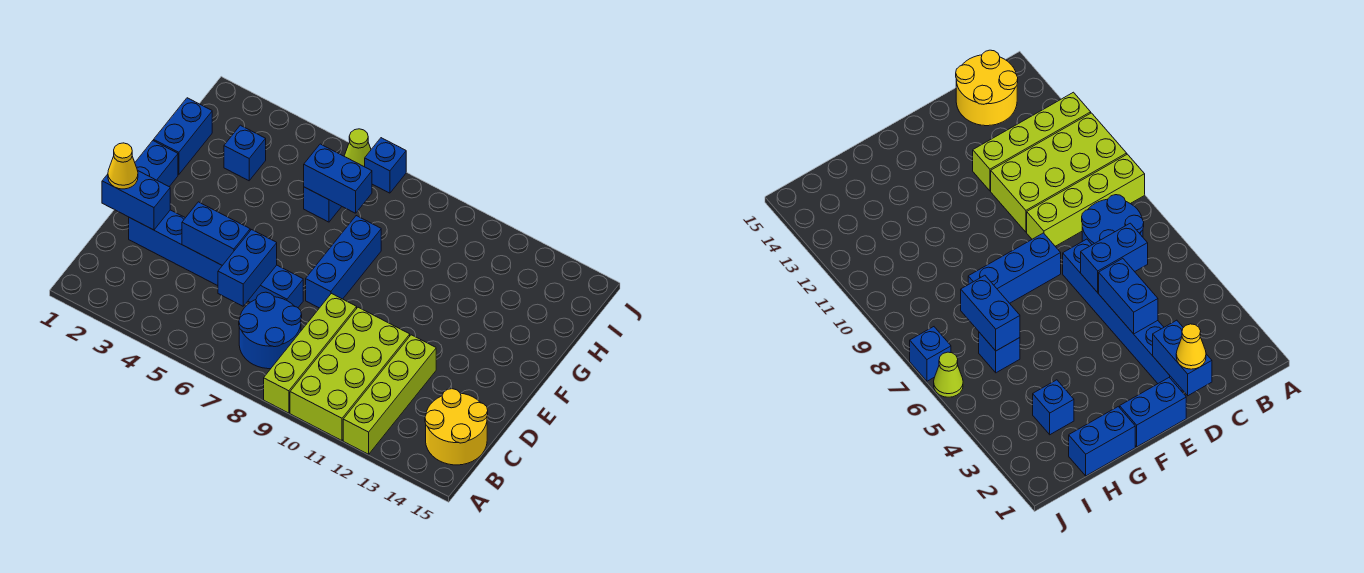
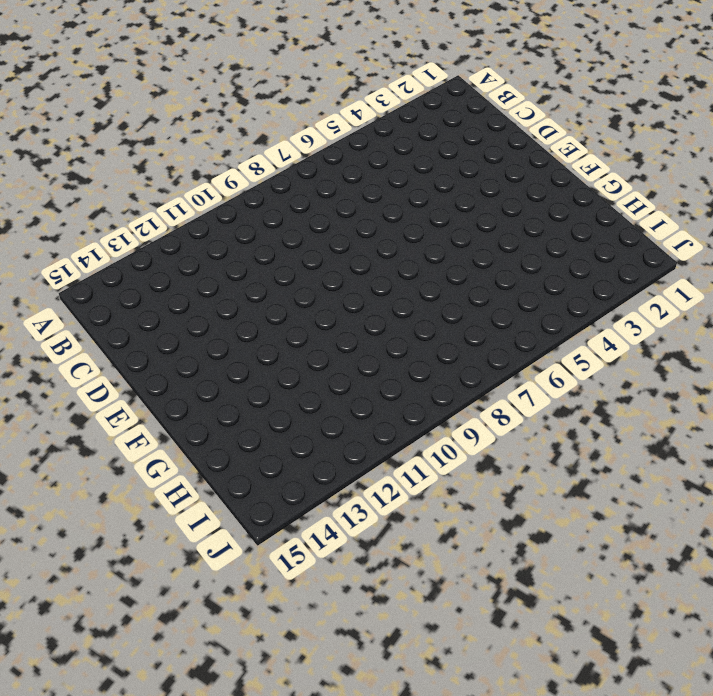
none -> lime brick A9:D9 level 1
none -> lime brick A10:D11 level 1
none -> lime brick A12:D12 level 1

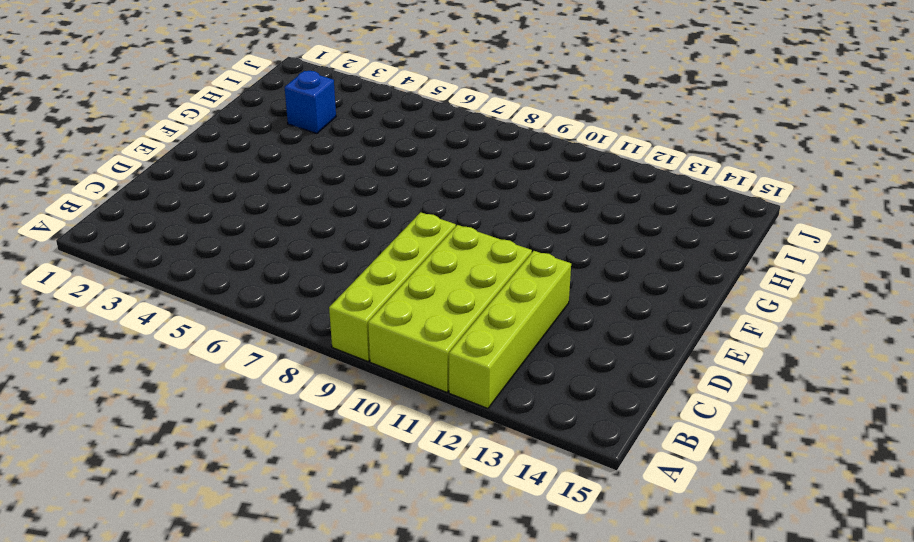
none -> blue round brick B7:C8 level 1
none -> yellow round brick B14:C15 level 1
none -> blue brick D2:D7 level 1

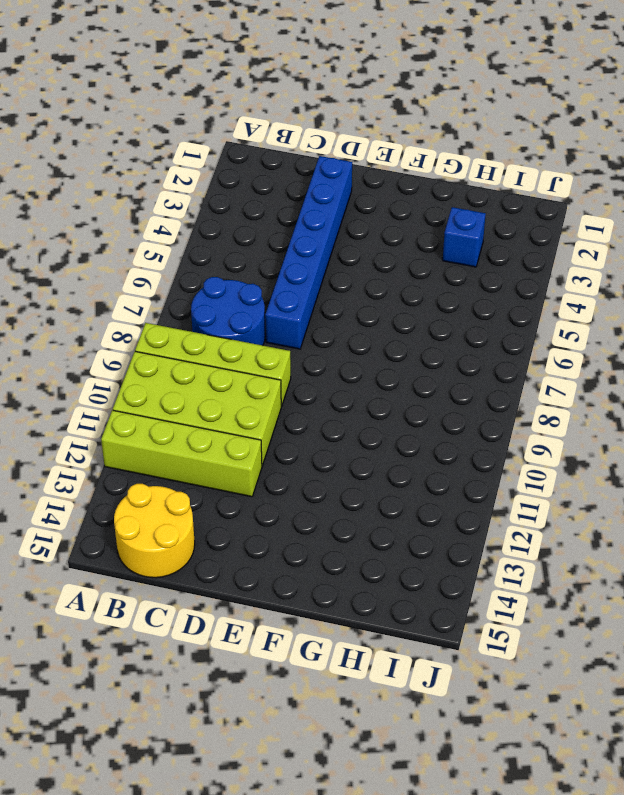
none -> blue brick E1:F1 level 1
none -> blue brick E8:G8 level 1
none -> blue brick G1:H1 level 1

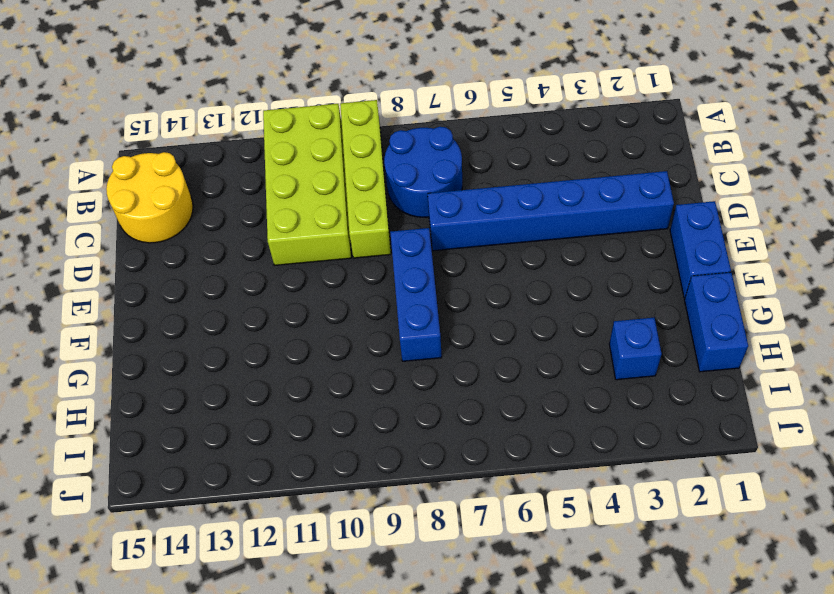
none -> lime brick A12:D12 level 1
none -> blue brick H6 level 1
none -> lime cone J6 level 1

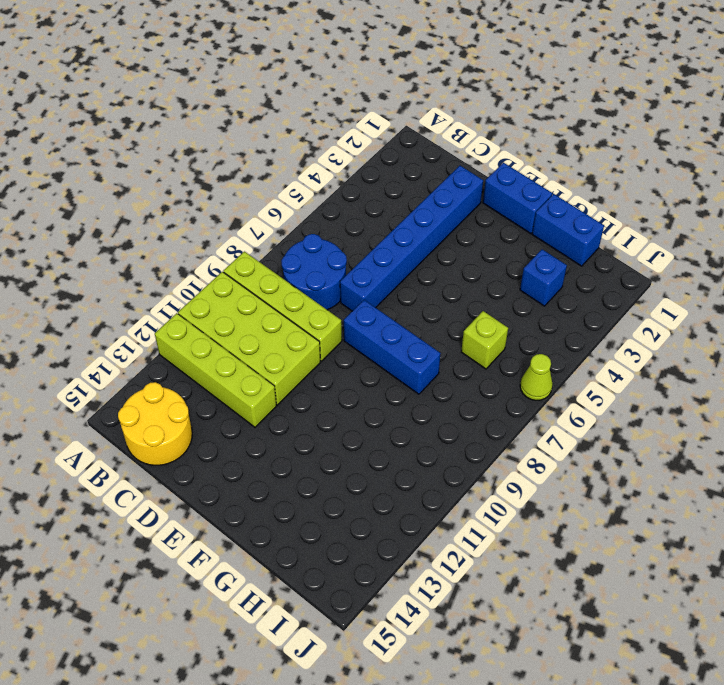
lime brick H6 level 1 -> blue brick H6 level 1
none -> blue brick J7 level 1
none -> blue brick C6:D6 level 2
none -> blue brick D1:D2 level 2

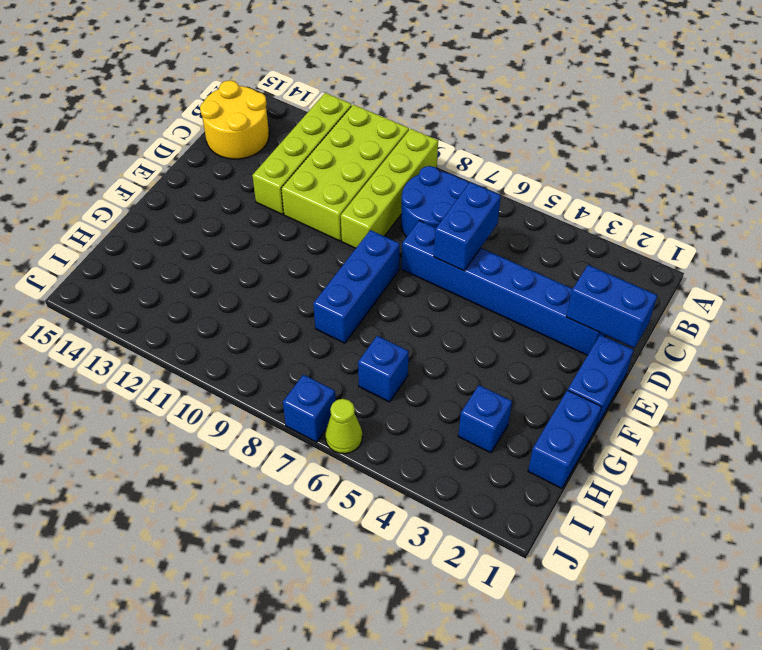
none -> blue brick D4:D5 level 2
none -> blue brick H6:H7 level 2
none -> yellow cone D1 level 3

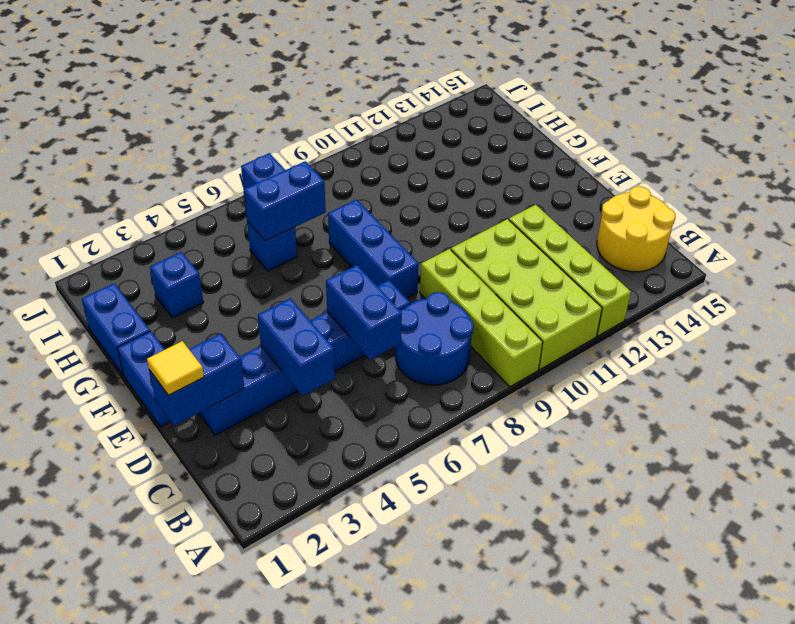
blue brick C4:D4 level 2 -> blue brick D4:D5 level 2
yellow tile D1 level 3 -> yellow cone D1 level 3
none -> lime cone J6 level 1

